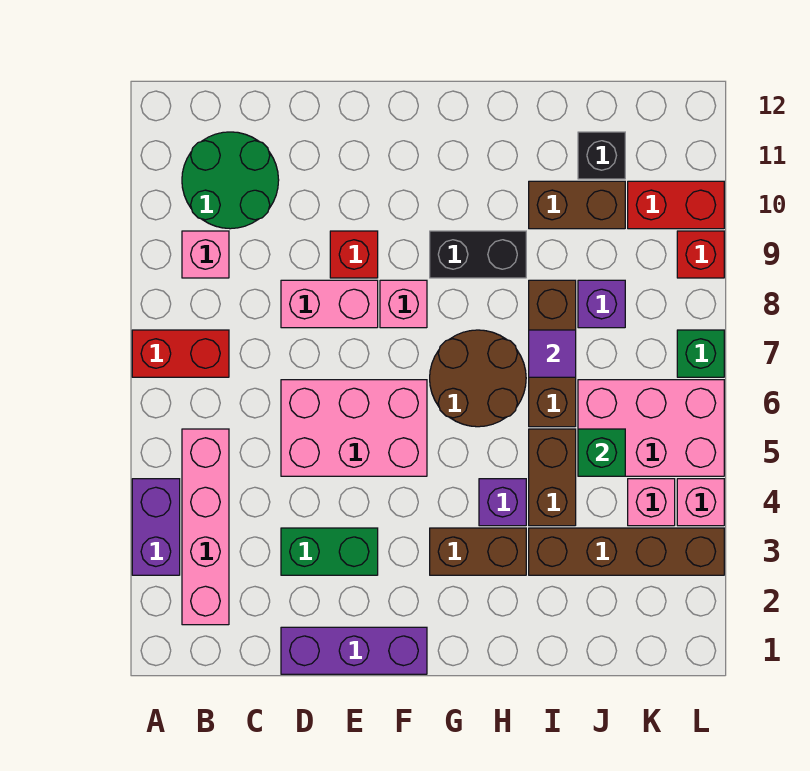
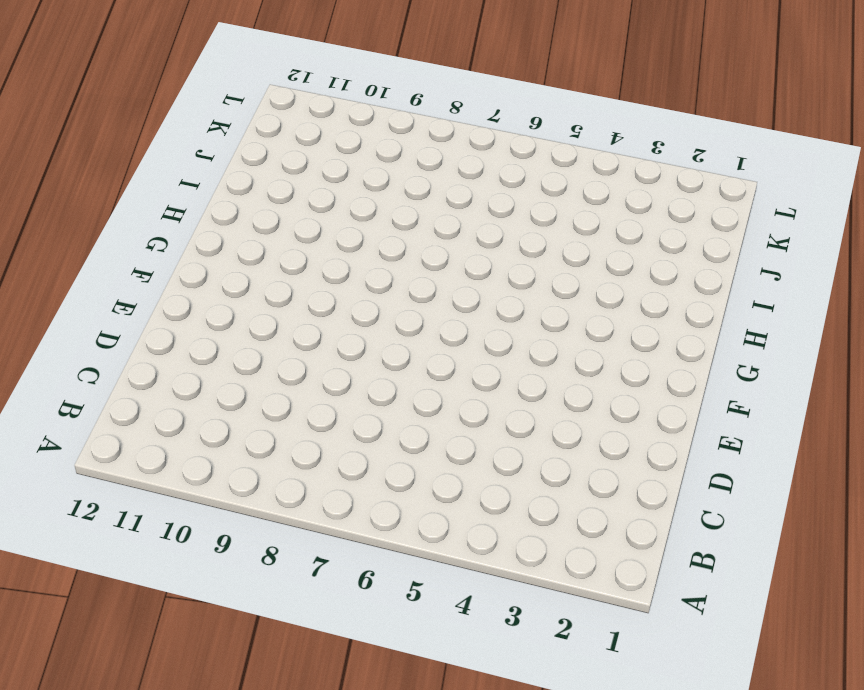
none -> purple brick A3:A4 level 1
none -> red brick A7:B7 level 1
none -> pink brick B2:B5 level 1

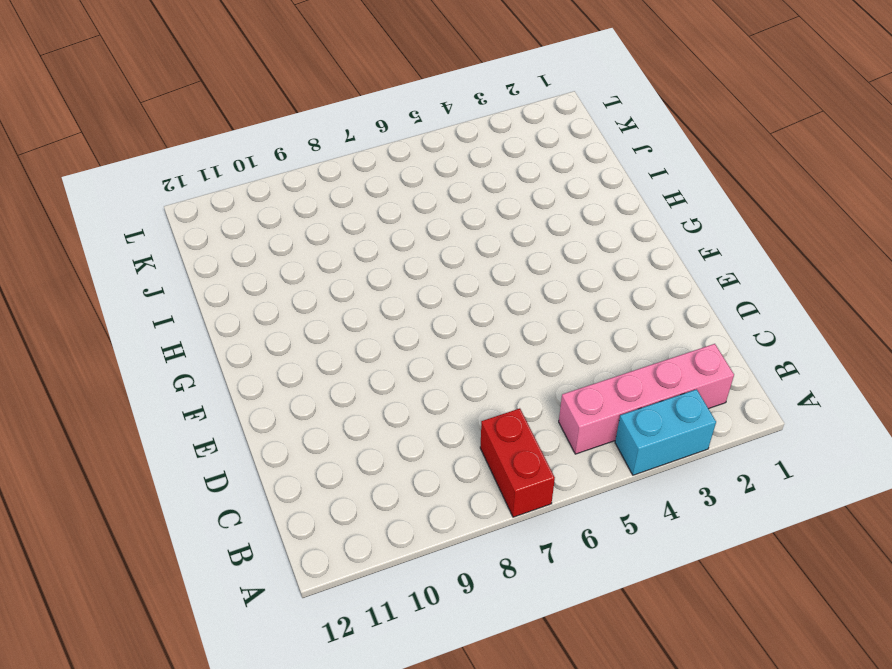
cyan brick A3:A4 level 1 -> purple brick A3:A4 level 1
none -> pink brick B9 level 1
none -> green round brick B10:C11 level 1
none -> purple brick D1:F1 level 1

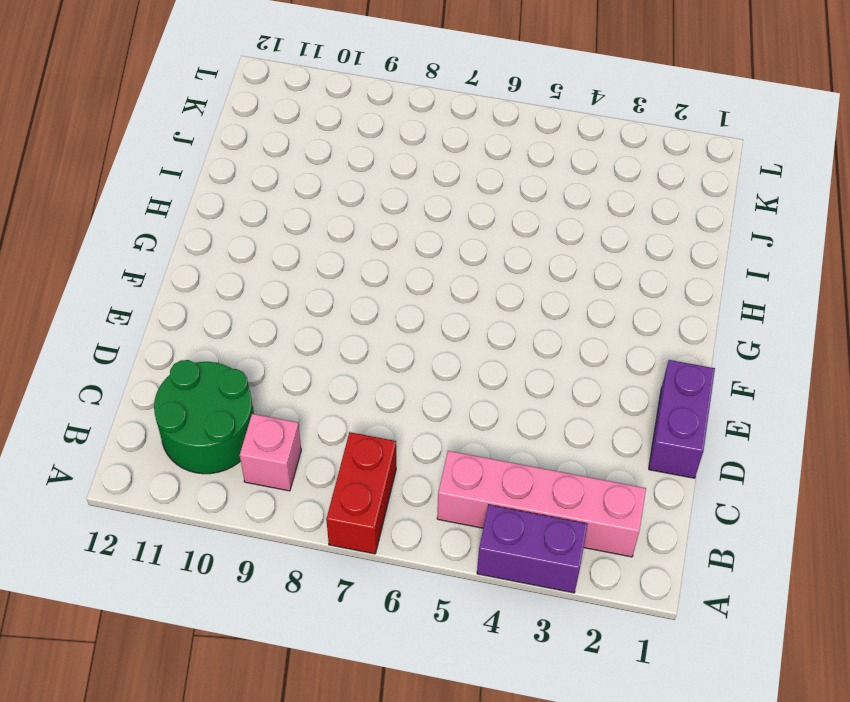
purple brick D1:E1 level 1 -> purple brick D1:F1 level 1
none -> green brick D3:E3 level 1
none -> pink brick D5:F6 level 1
none -> pink brick D8:E8 level 1

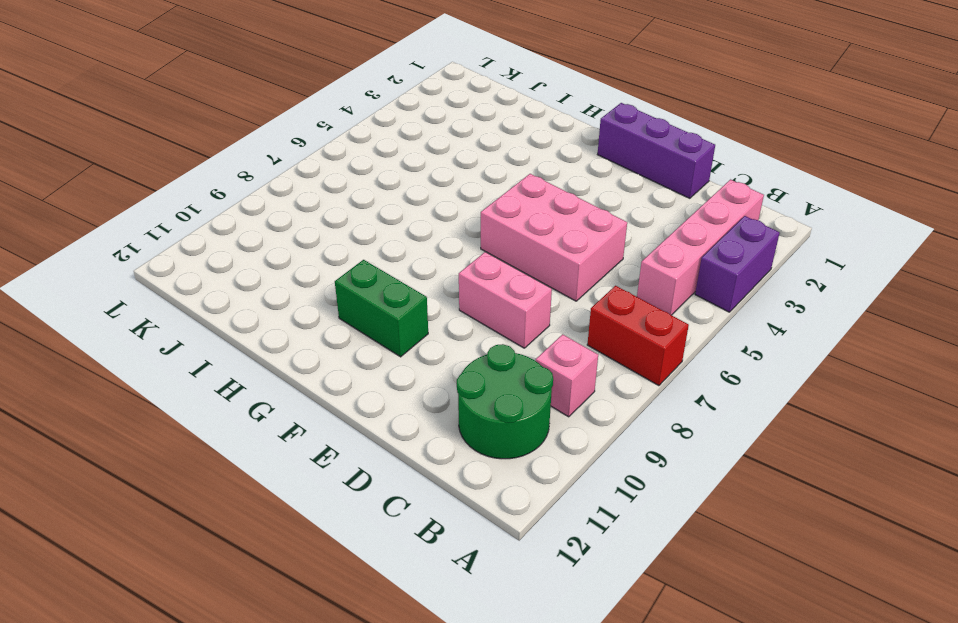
green brick F10:G10 level 1 -> green brick D3:E3 level 1
none -> red brick E9 level 1
none -> pink brick F8 level 1
none -> brown brick G3:H3 level 1

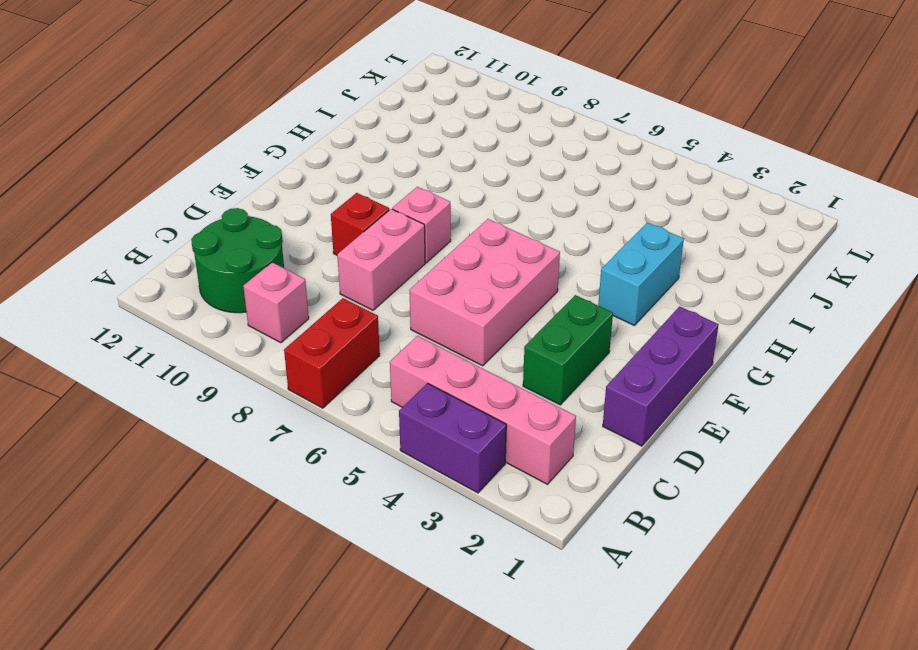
cyan brick G3:H3 level 1 -> brown brick G3:H3 level 1
none -> brown round brick G6:H7 level 1
none -> black brick G9:H9 level 1
none -> purple brick H4 level 1

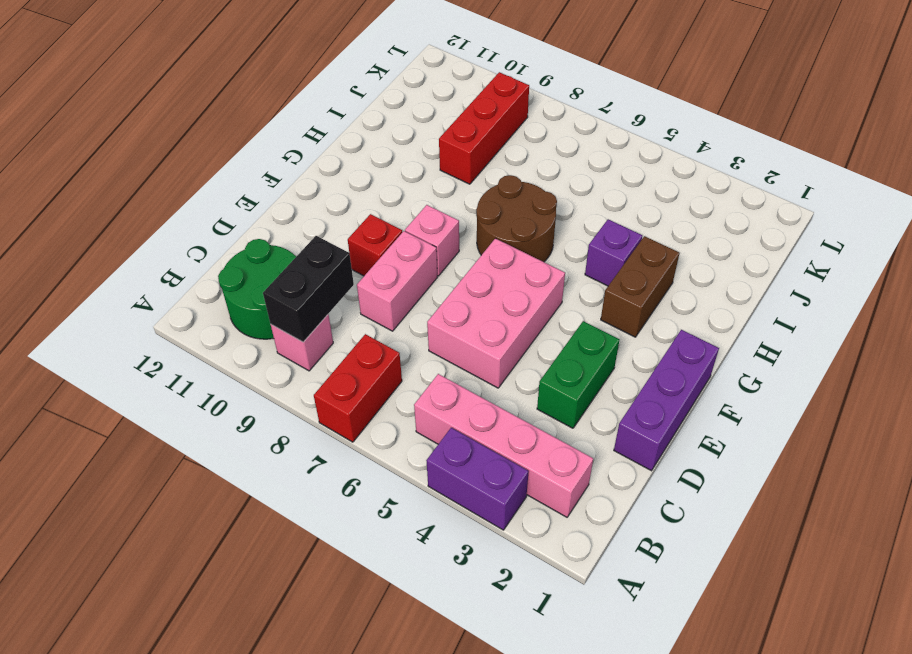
black brick B9:C9 level 2 -> black brick G9:H9 level 1
red brick I9:K9 level 1 -> none
none -> brown brick I3:L3 level 1
none -> brown brick I4:I5 level 1
none -> brown brick I6:I8 level 1

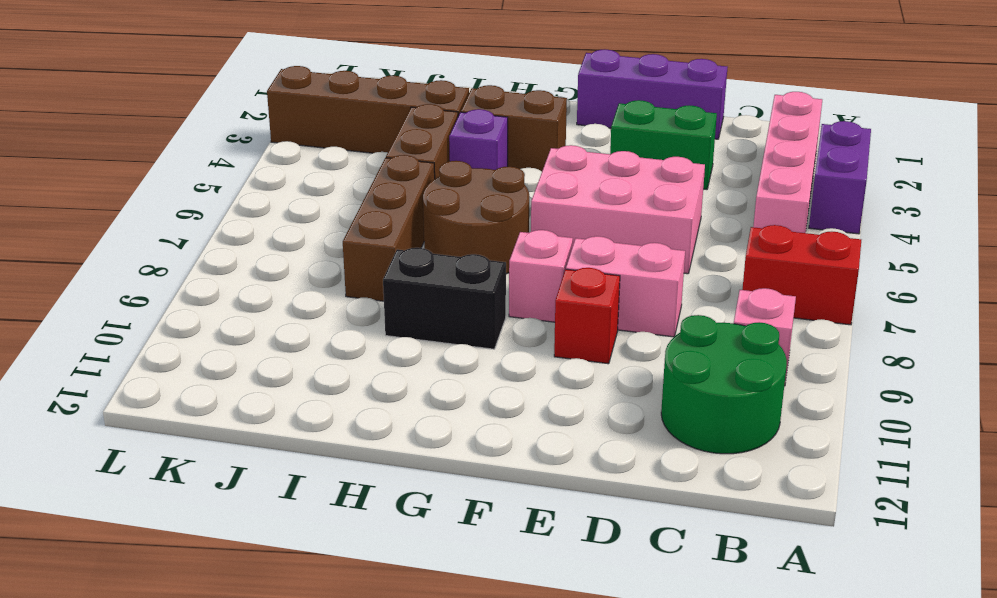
none -> brown brick I10:J10 level 1
none -> pink brick J5:L6 level 1
none -> purple brick J8 level 1

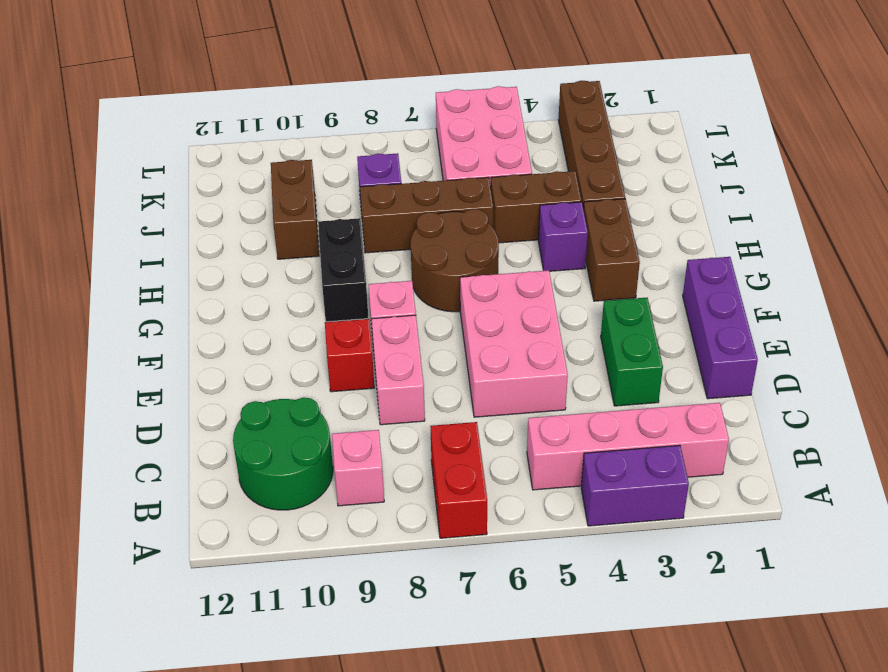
none -> black brick J11 level 1
none -> pink brick K4 level 1
none -> red brick K10:L10 level 1

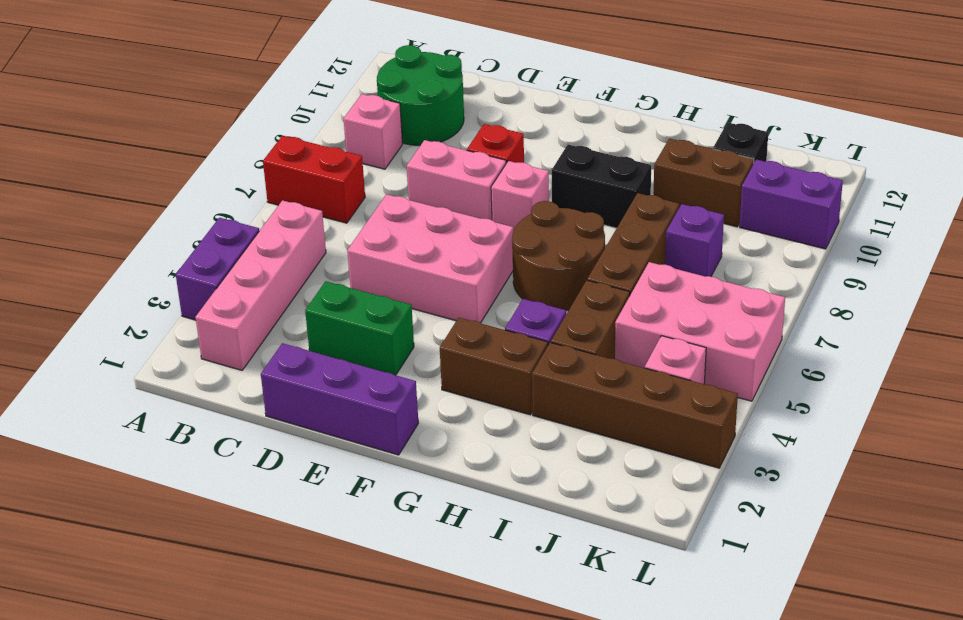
purple brick K10:L10 level 1 -> red brick K10:L10 level 1
none -> pink brick L4 level 1
none -> green brick L7 level 1
none -> red brick L9 level 1

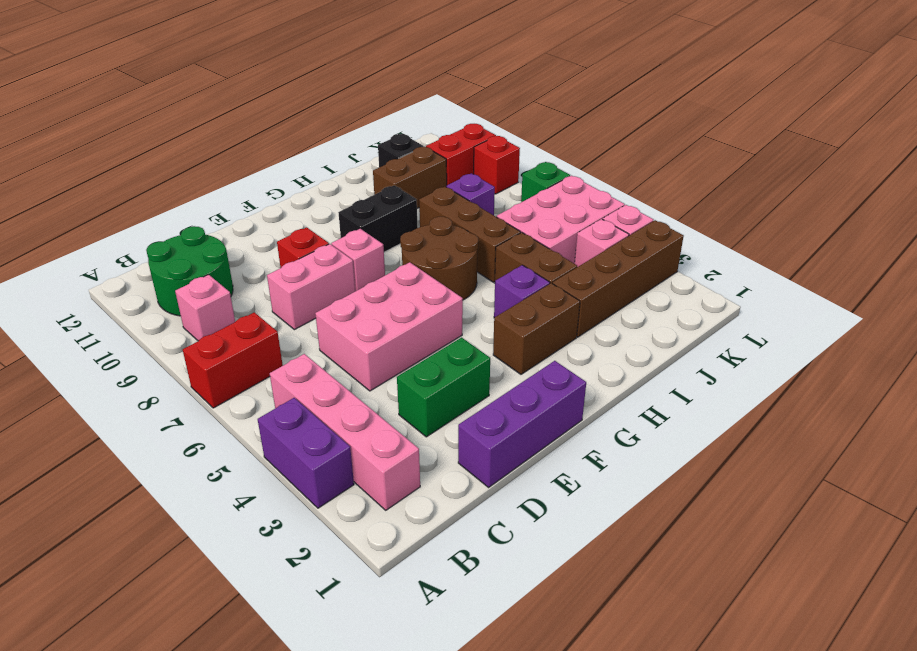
none -> purple tile I7 level 2
none -> green brick J5 level 2

